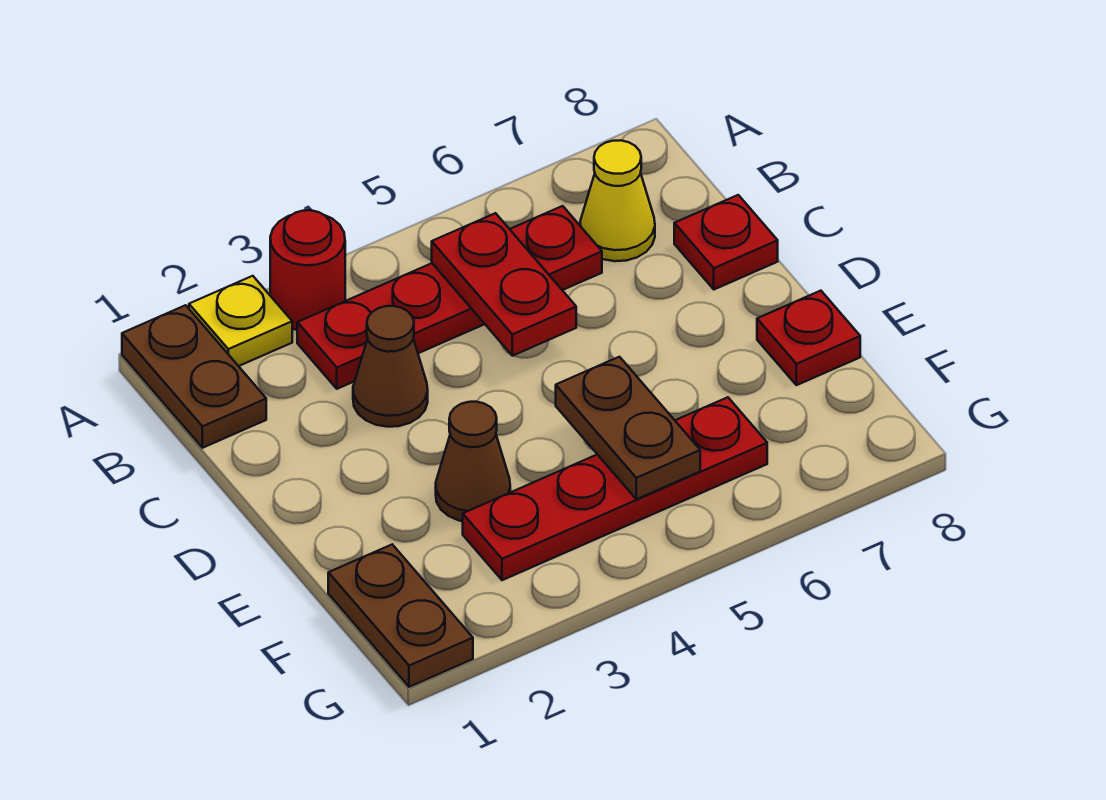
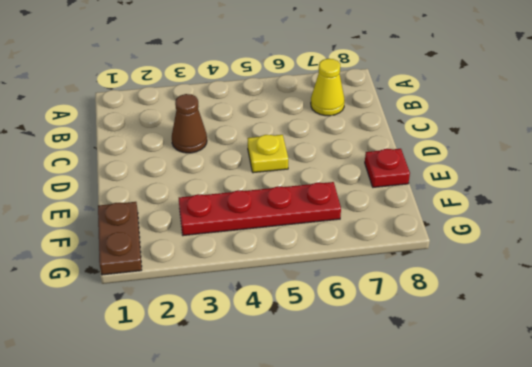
yellow plate D5 level 1 -> yellow plate A2 level 1
none -> brown plate A1:B1 level 1
none -> red round brick A3 level 1
none -> red plate B3:B6 level 1

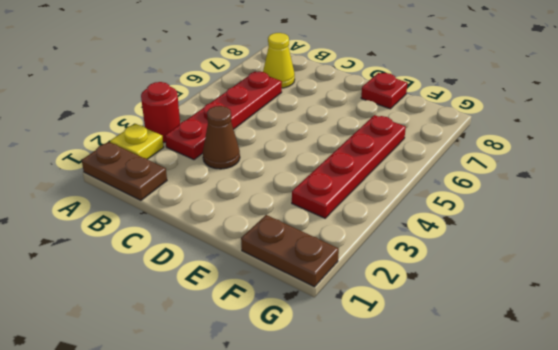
none -> red plate C8 level 1
none -> brown cone E3 level 1
none -> red plate B5:C5 level 2

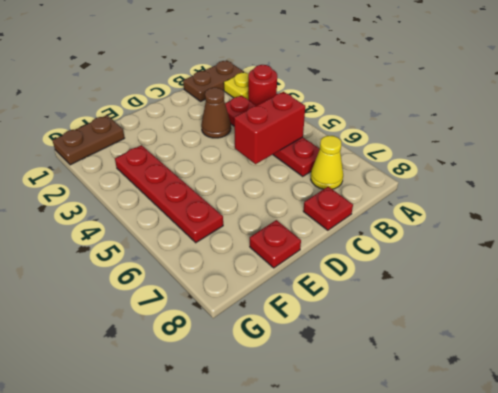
red brick B5:C5 level 2 -> red plate B5:C5 level 2
none -> brown cone E3 level 1
none -> brown plate E5:F5 level 2

